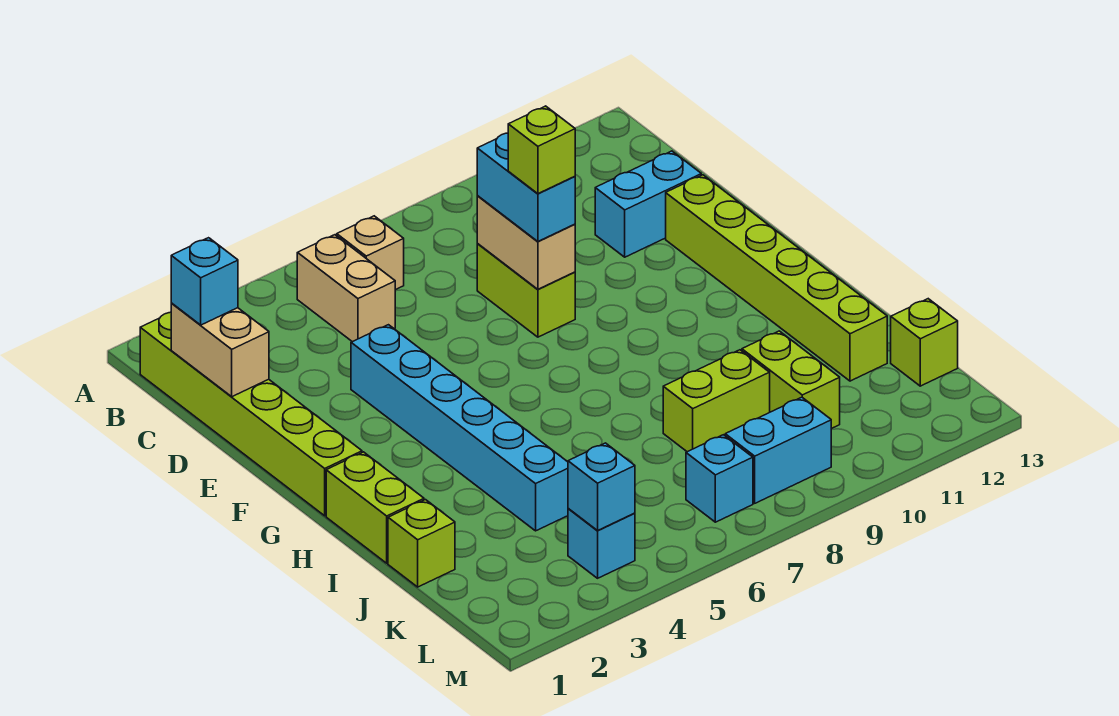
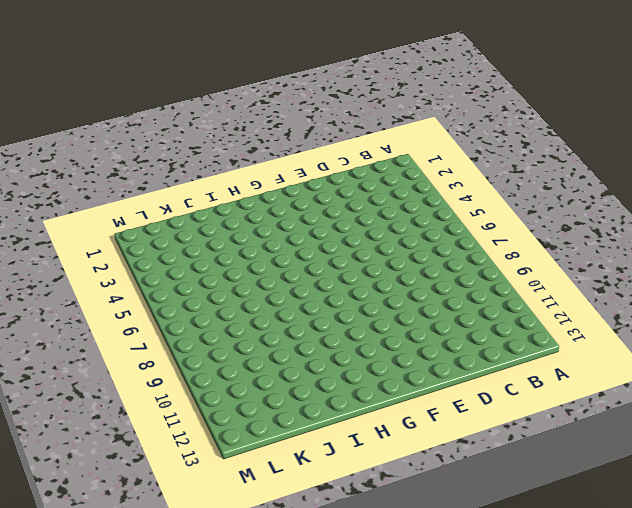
none -> lime brick B1:G1 level 1
none -> tan brick B5:C5 level 1
none -> tan brick B6 level 1

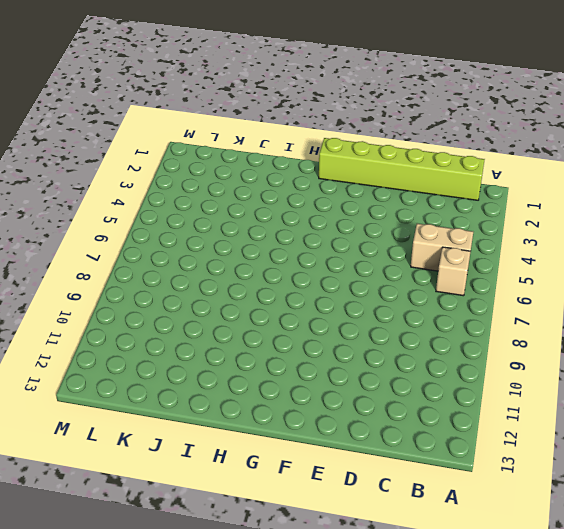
none -> lime brick D8:E8 level 1
none -> cyan brick D11:D12 level 1
none -> cyan brick E4:J4 level 1

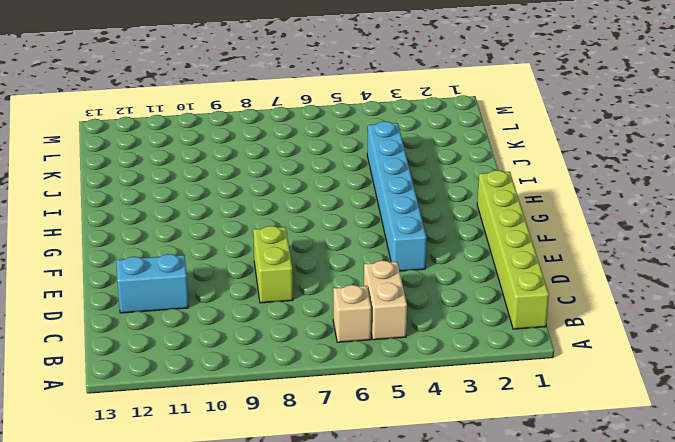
none -> lime brick E12:J12 level 1
none -> lime brick H1:I1 level 1
none -> lime brick J1 level 1

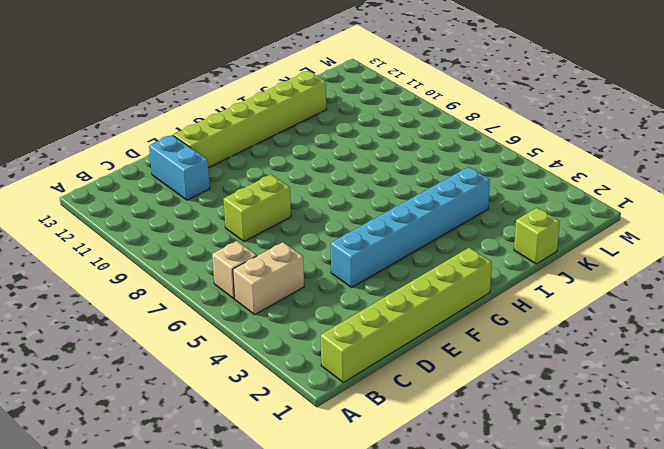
none -> lime brick H1:I1 level 1
none -> lime brick J8:J9 level 1
none -> lime brick J10:K10 level 1

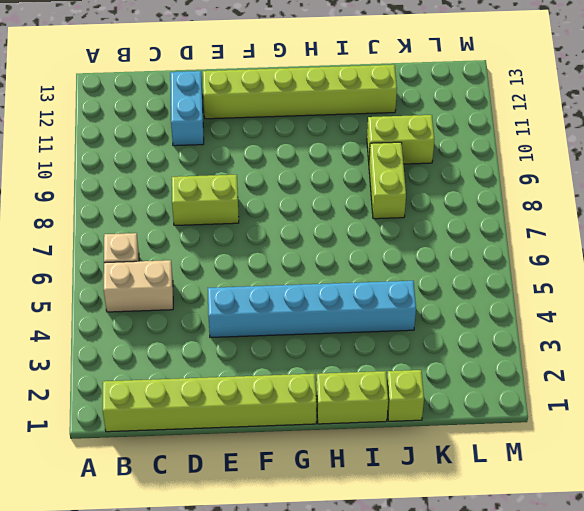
none -> lime brick K13 level 1
none -> cyan brick L4 level 1
none -> cyan brick L7 level 1

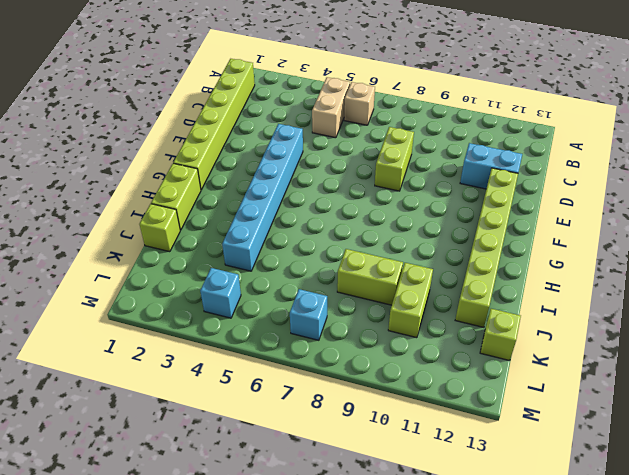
none -> cyan brick L8:L9 level 1
none -> tan brick C1:D1 level 2
none -> tan brick D8:E8 level 2

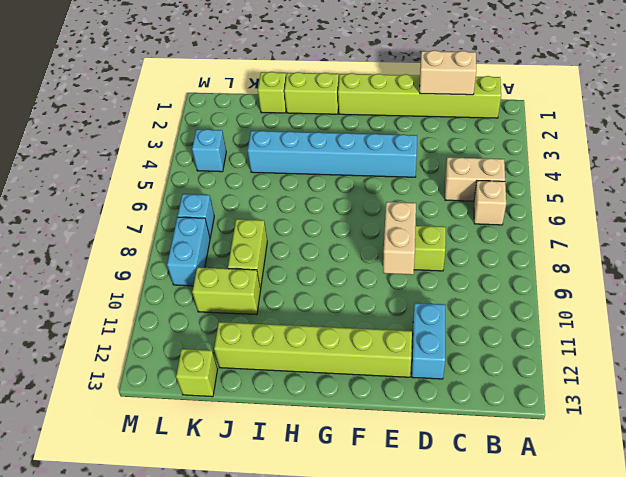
tan brick E8:E9 level 2 -> tan brick D8:E8 level 2
none -> cyan brick L4 level 2
none -> cyan brick C1 level 3
none -> cyan brick D8:E8 level 3

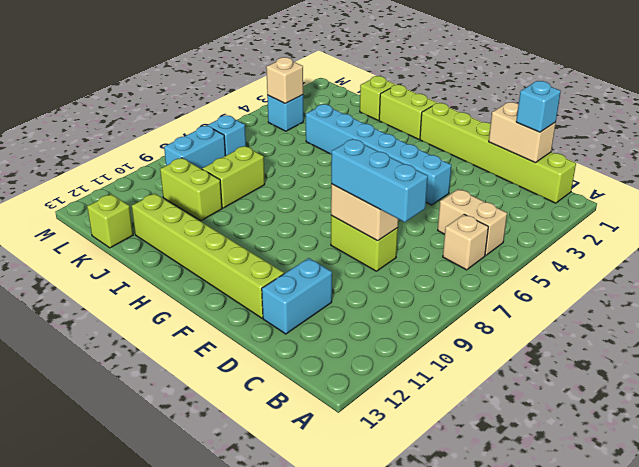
cyan brick C8:E8 level 3 -> cyan brick D8:E8 level 3
tan brick L4 level 2 -> cyan brick L4 level 2
none -> lime brick E8 level 4

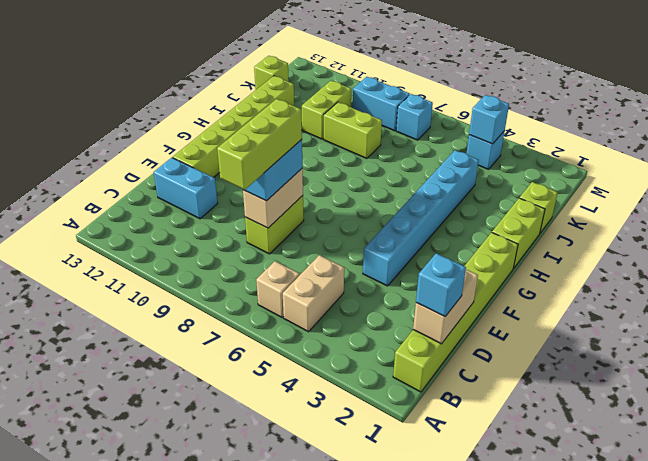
lime brick C8:E8 level 4 -> lime brick E8 level 4

